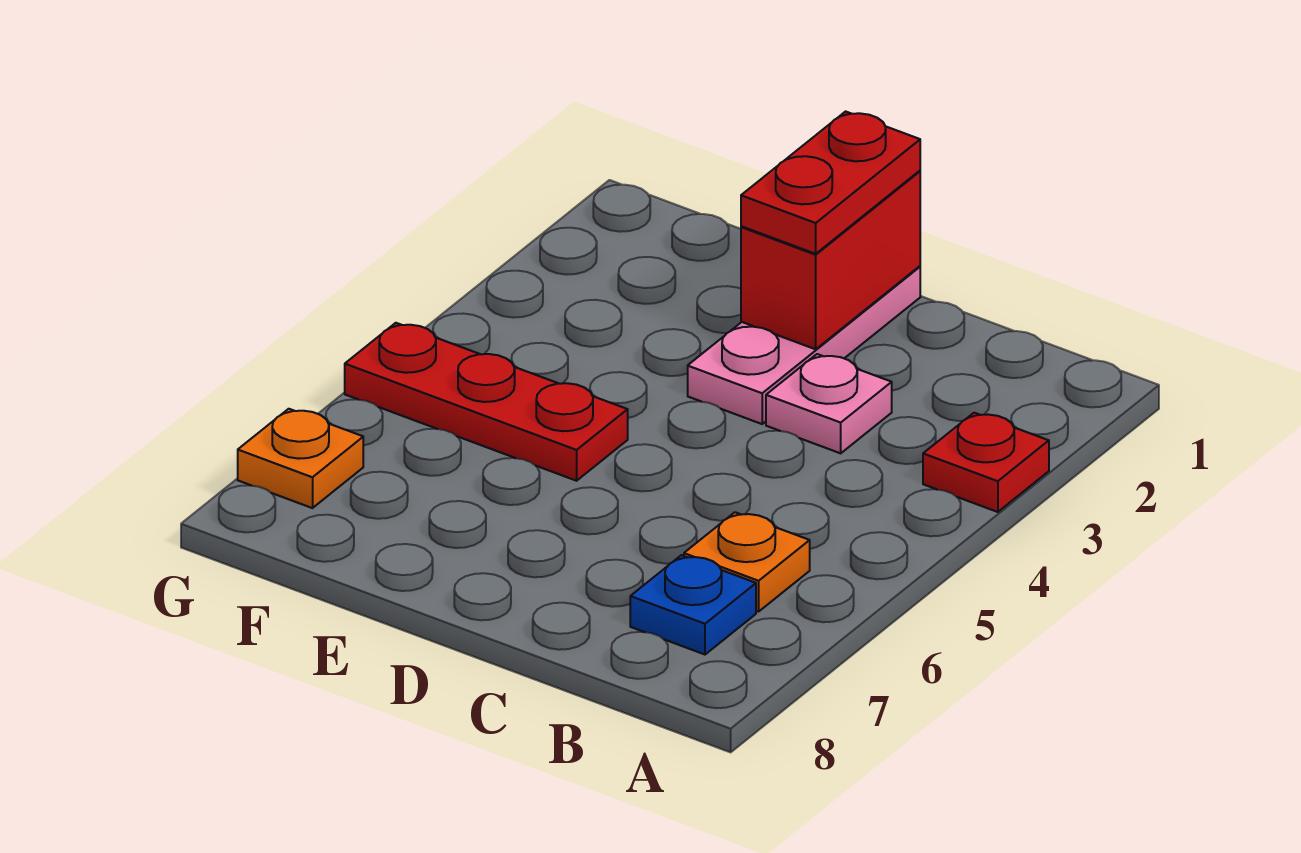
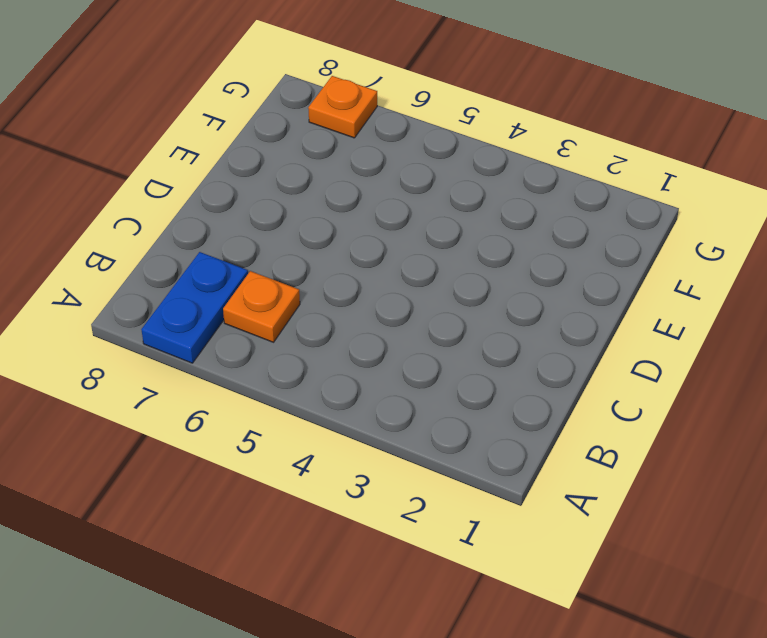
blue plate A7:B7 level 1 -> blue plate B7 level 1
none -> red plate A3 level 1
none -> pink plate C3 level 1

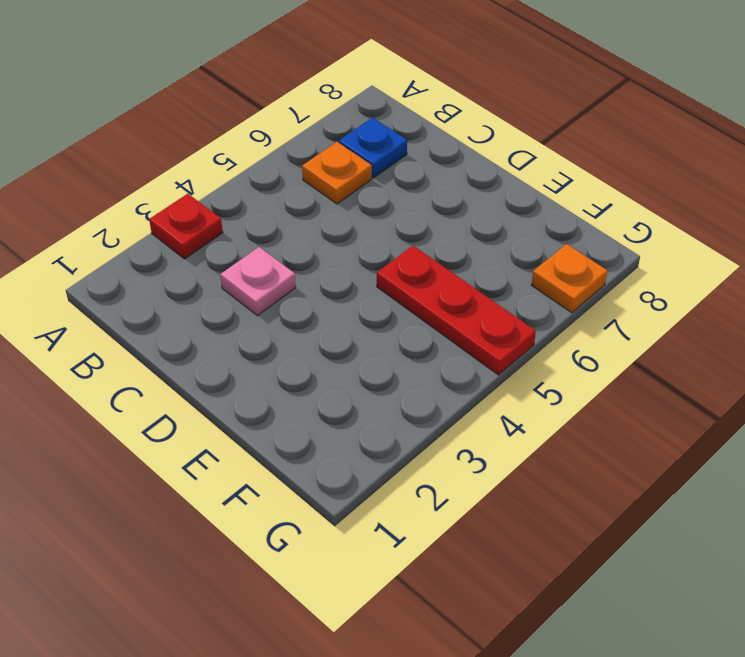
none -> pink plate D1:D3 level 1
none -> red brick D1:D2 level 2

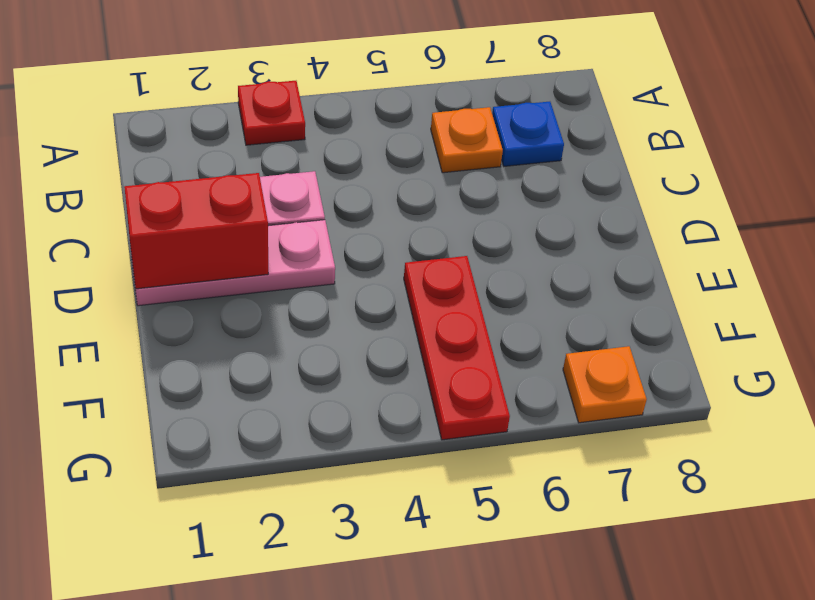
none -> red plate D1:D2 level 3

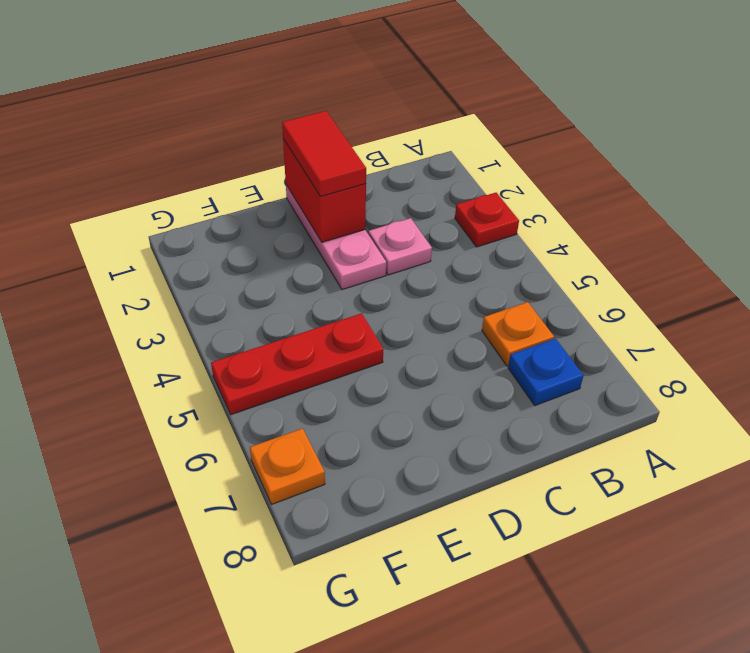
red tile D1:D2 level 3 -> red plate D1:D2 level 3

